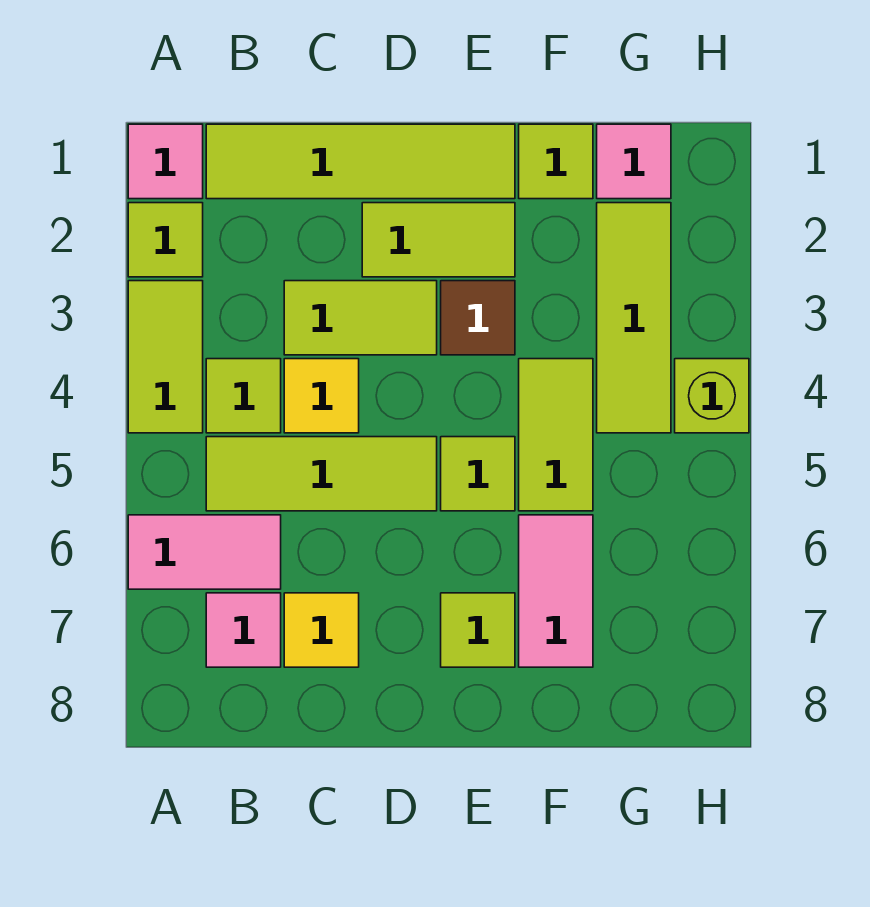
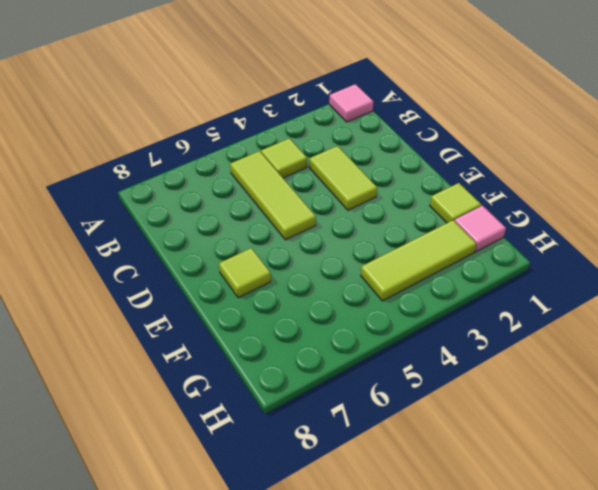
none -> lime tile A2 level 1
none -> lime tile A3:A4 level 1
none -> pink tile A6:B6 level 1

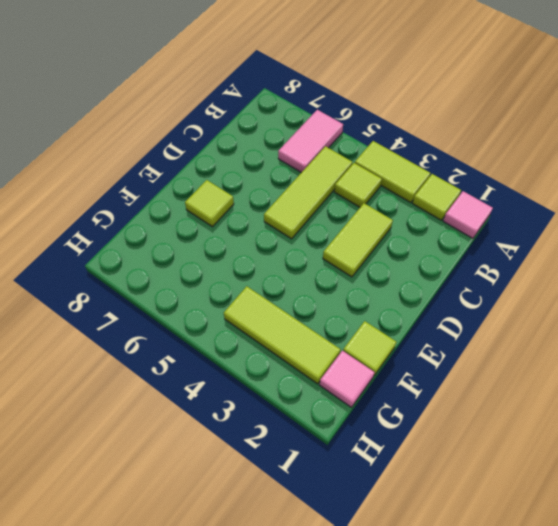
none -> lime tile B1:E1 level 1
none -> pink tile B7 level 1
none -> yellow tile C4 level 1

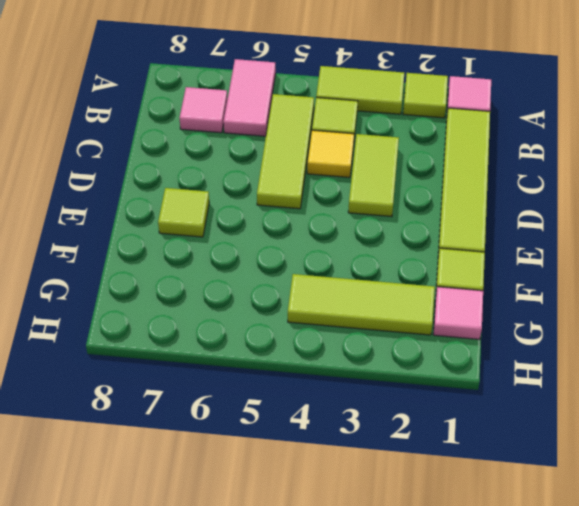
none -> yellow tile C7 level 1
none -> lime tile D2:E2 level 1
none -> brown tile E3 level 1

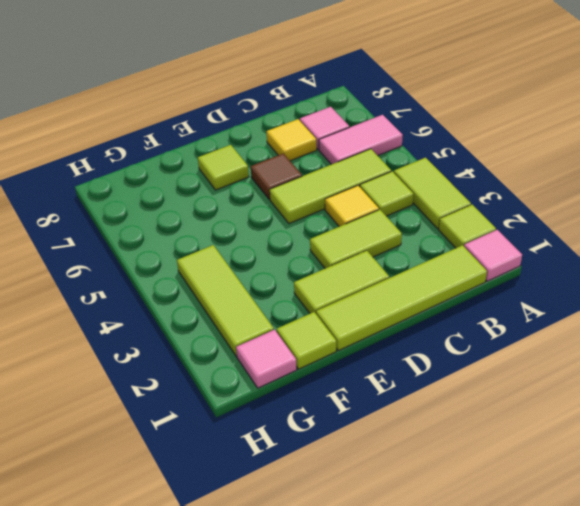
brown tile D6 level 1 -> brown tile E3 level 1
none -> lime tile E5 level 1
none -> lime tile F4:F5 level 1
none -> pink tile F6:F7 level 1

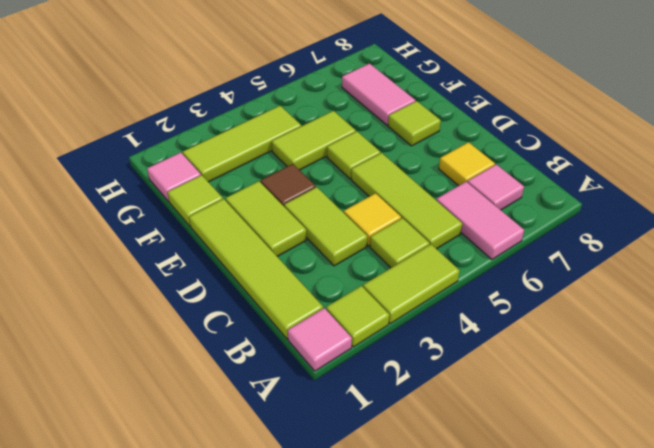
pink tile F7:G7 level 1 -> pink tile F6:F7 level 1
none -> lime brick H4 level 1

